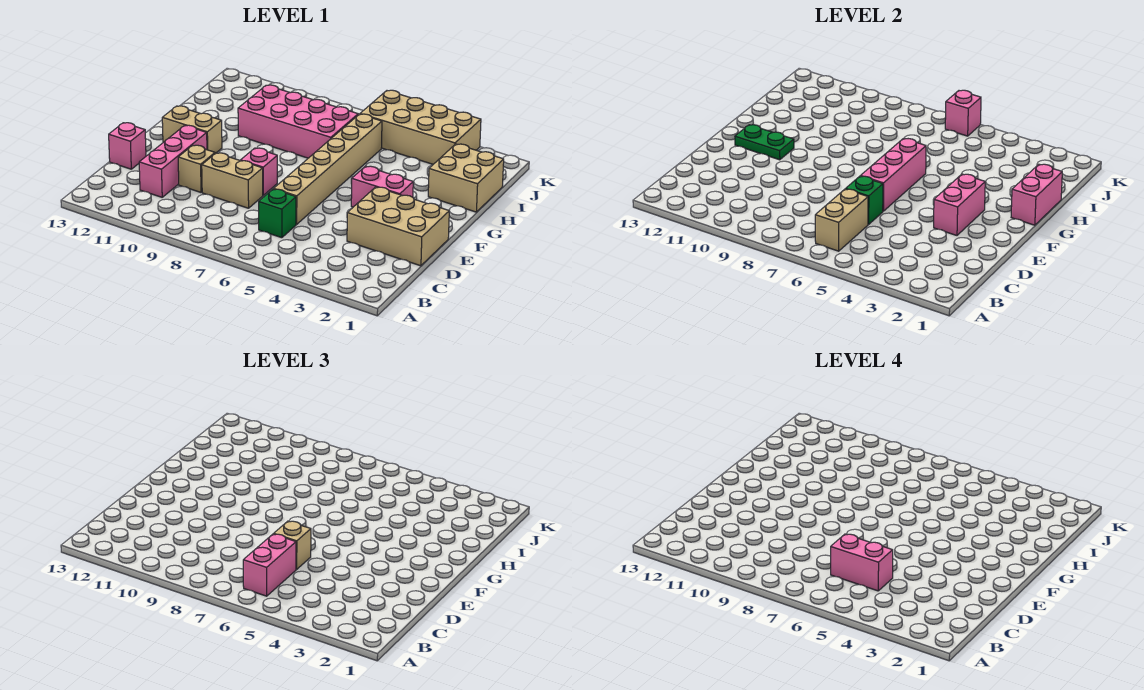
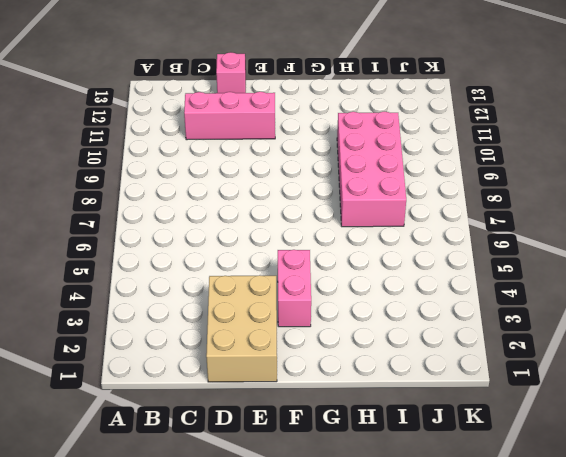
none -> green brick C6 level 1
none -> tan brick D6:I6 level 1
none -> tan brick D8:D9 level 1

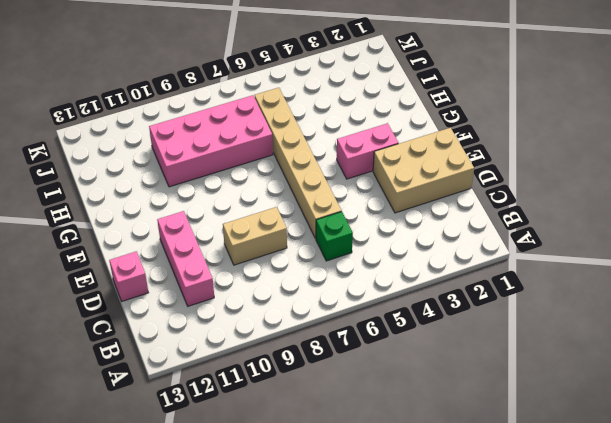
none -> tan brick D10 level 1
none -> pink brick E8 level 1
none -> tan brick F11:F12 level 1

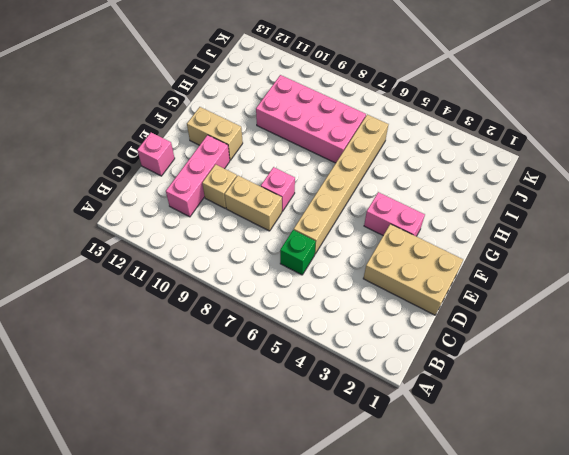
none -> tan brick H1:I2 level 1
none -> tan brick J3:K6 level 1
none -> tan brick B6:C6 level 2

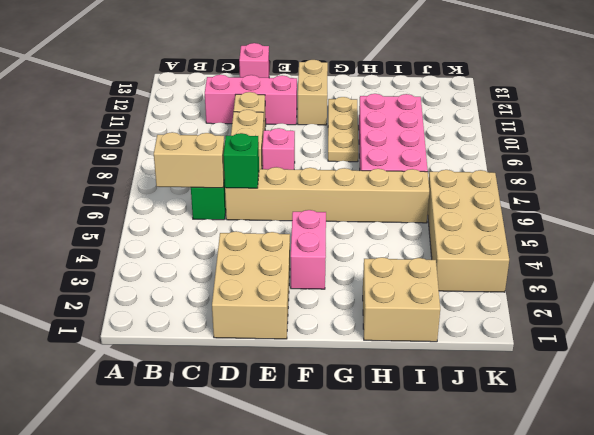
tan plate G9:G11 level 1 -> none
none -> pink brick E3:F3 level 2
none -> pink brick E6:G6 level 2
none -> green plate F11:F12 level 2

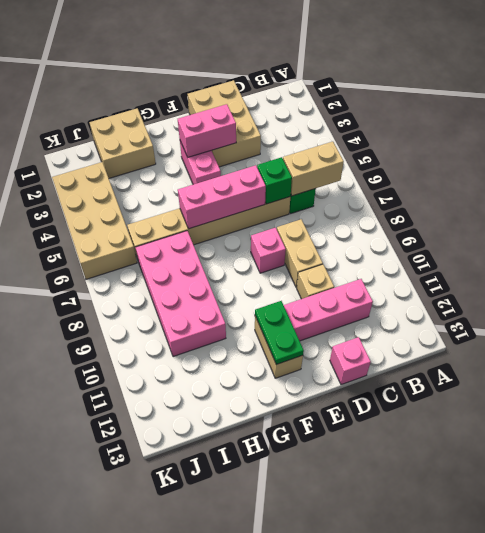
none -> pink brick G1:H1 level 2
none -> pink brick K6 level 2
none -> pink brick B6:C6 level 3

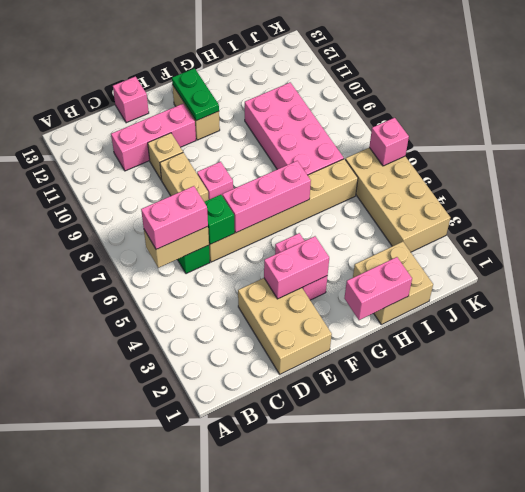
none -> tan brick D6 level 3
none -> pink brick C5:C6 level 4

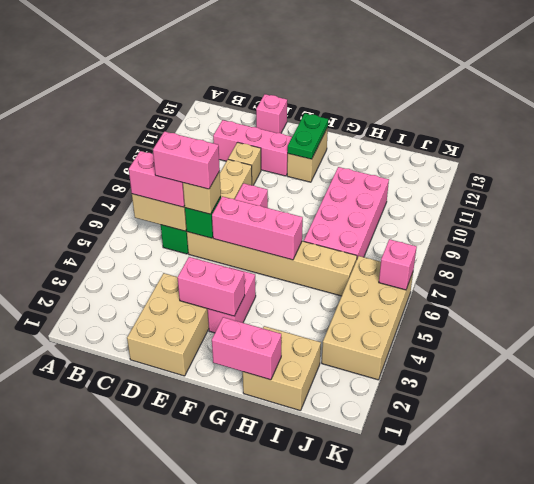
pink brick C6:D6 level 4 -> pink brick C5:C6 level 4

